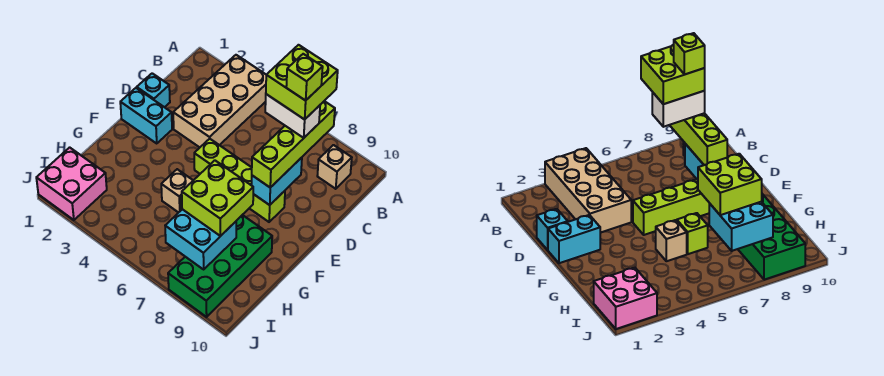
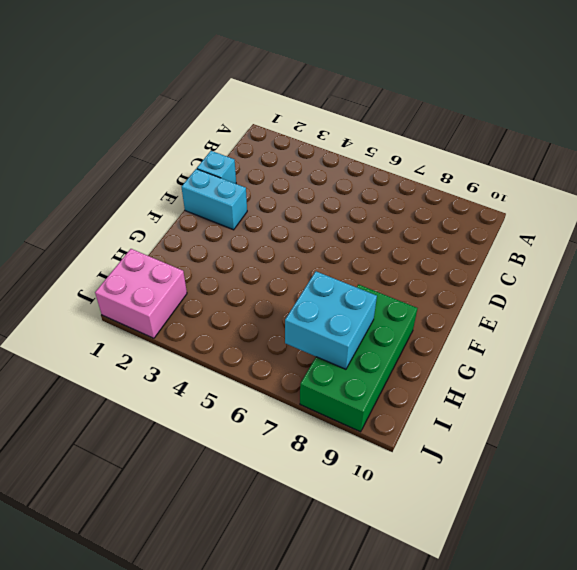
none -> tan brick A3:D4 level 1
none -> tan brick B9 level 1
none -> lime brick E5:E8 level 1

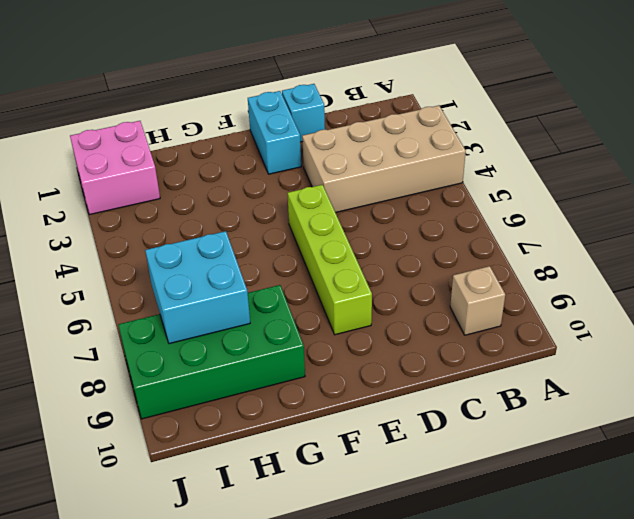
none -> tan brick G5 level 1
none -> lime brick G6 level 1
none -> cyan brick D8:E8 level 2

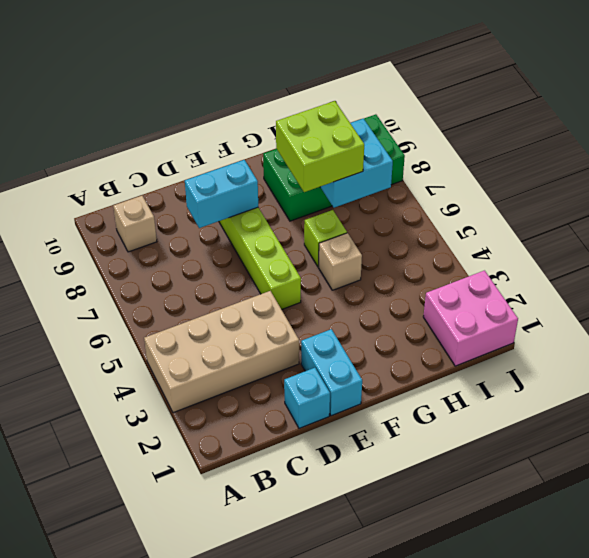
none -> lime brick B8:E8 level 3
none -> white brick C7:C8 level 4
none -> lime brick B7:C8 level 5

